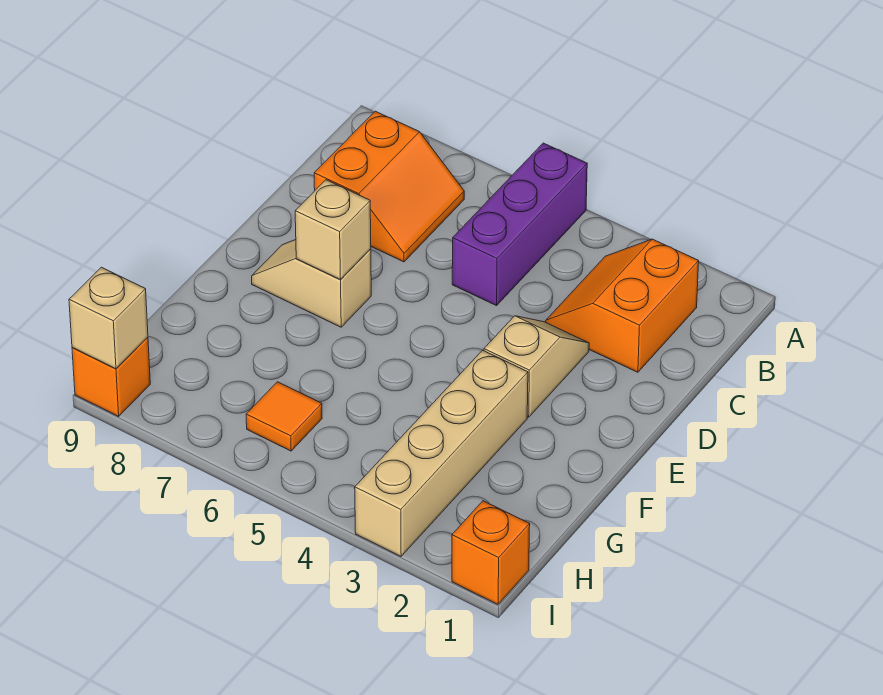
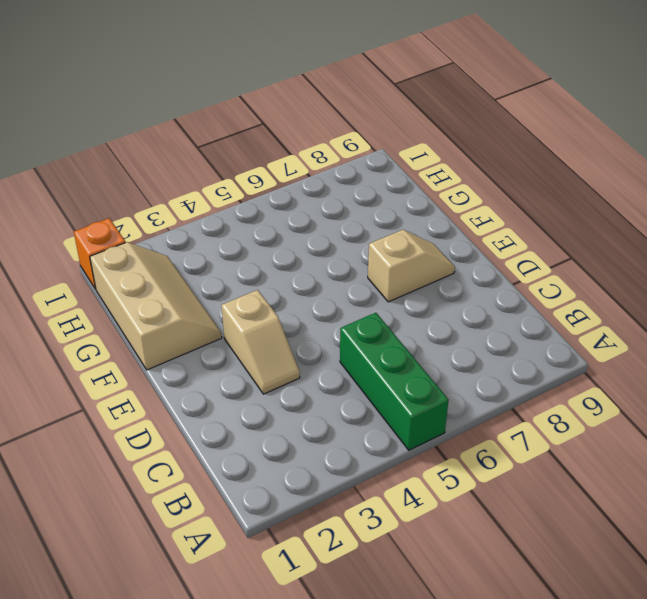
green brick A5:C5 level 1 -> purple brick A5:C5 level 1
tan slope F1:H2 level 1 top 1 -> none
none -> orange slope B2:C3 level 1 top 2
none -> orange slope B7:C8 level 1 top 8

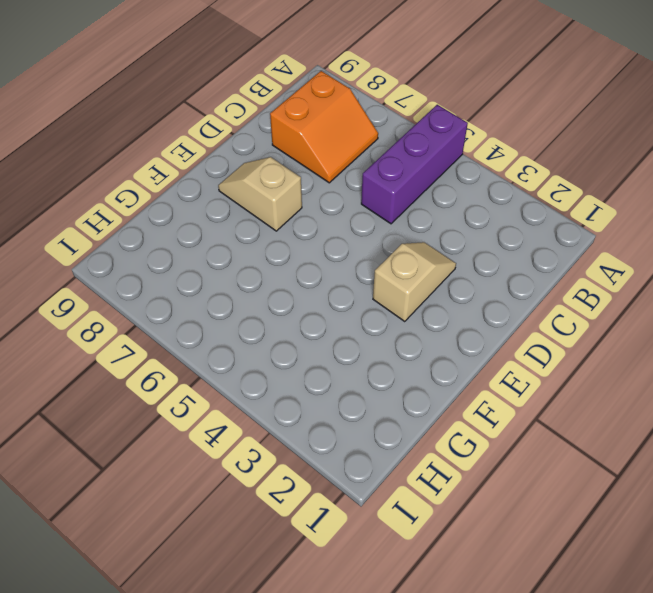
none -> orange slope B2:C3 level 1 top 2
none -> tan brick F3:I3 level 1

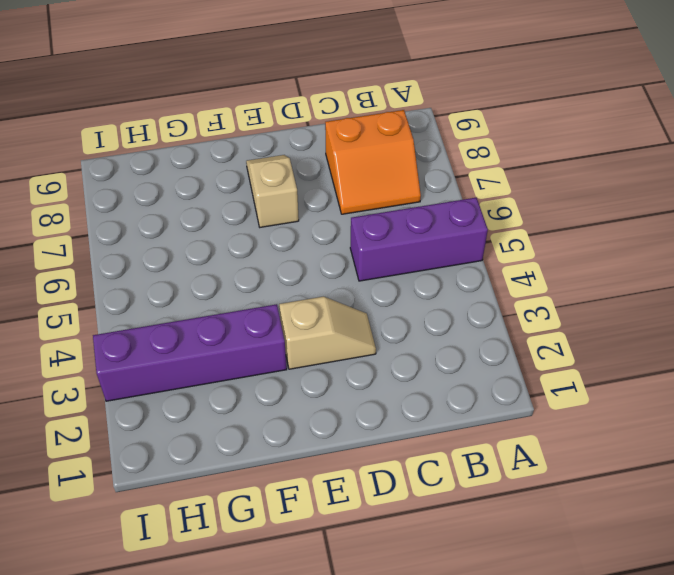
purple brick F3:I3 level 1 -> tan brick F3:I3 level 1
none -> orange slope B2:C3 level 1 top 2
none -> orange tile H6 level 1

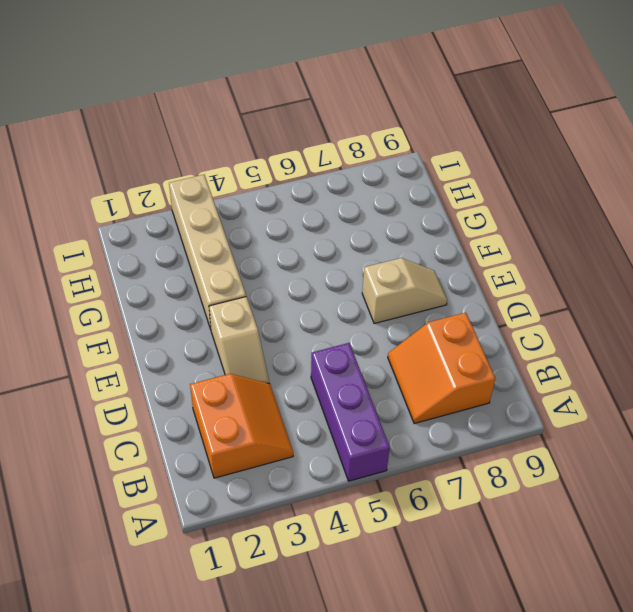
none -> orange tile H6 level 1
none -> orange brick I1 level 1

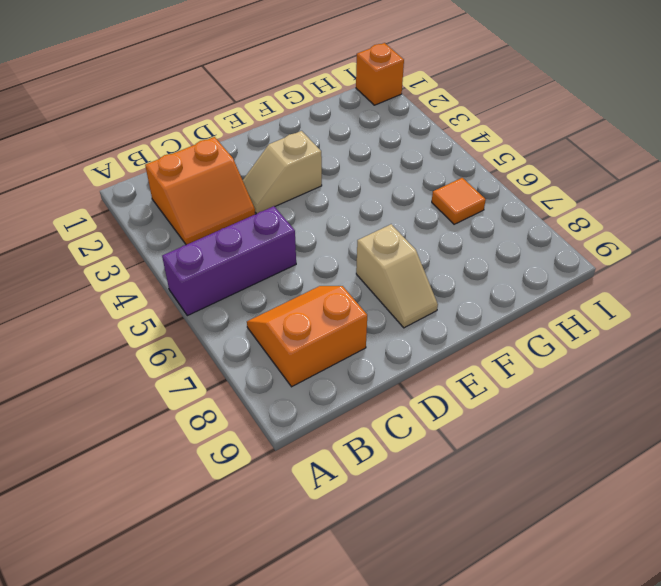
none -> tan brick F3:I3 level 1
none -> orange brick I9 level 1

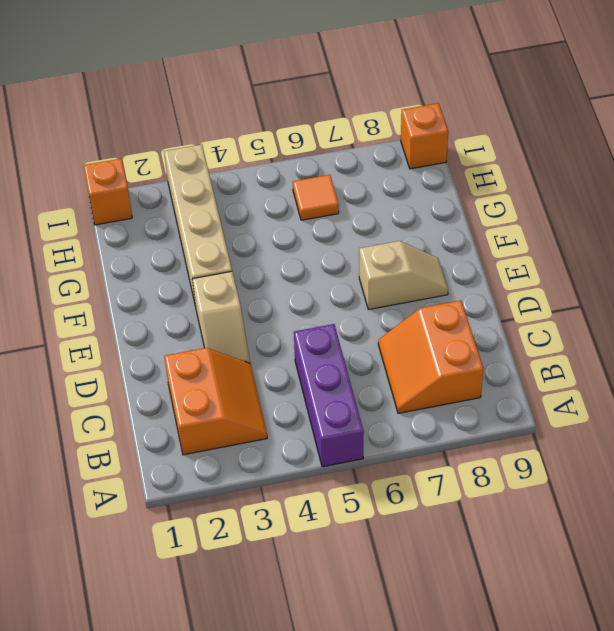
none -> tan brick E7 level 2
none -> tan brick I9 level 2

